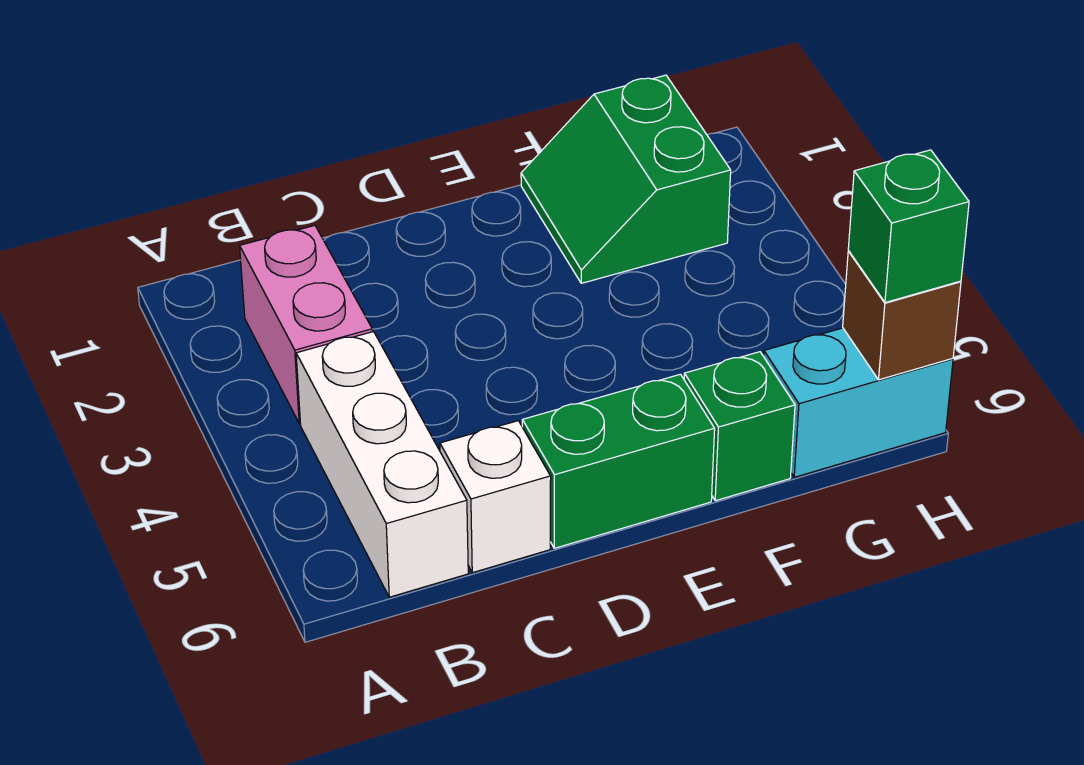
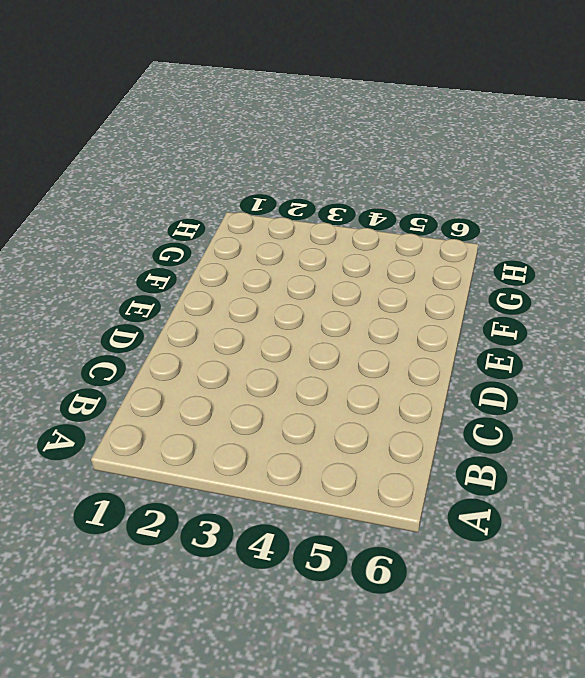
none -> pink brick B2:B3 level 1
none -> white brick B4:B6 level 1

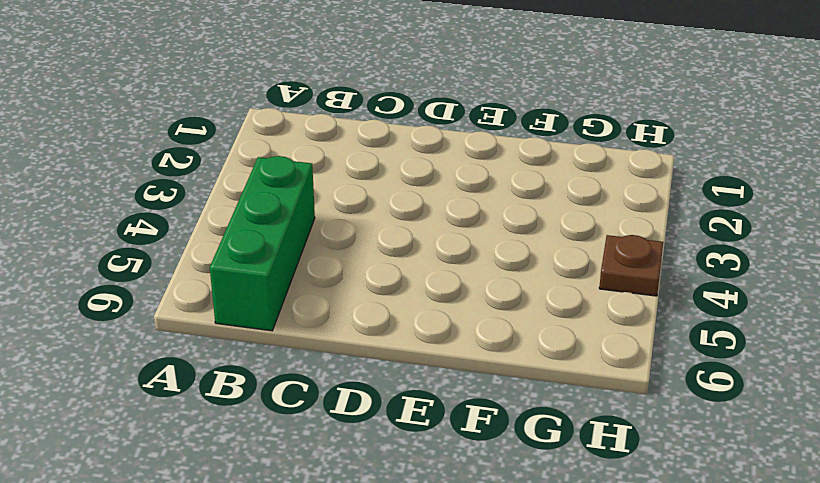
green brick B4:B6 level 1 -> white brick B4:B6 level 1
brown plate H4 level 1 -> none
none -> pink brick B2:B3 level 1
none -> white brick C6 level 1

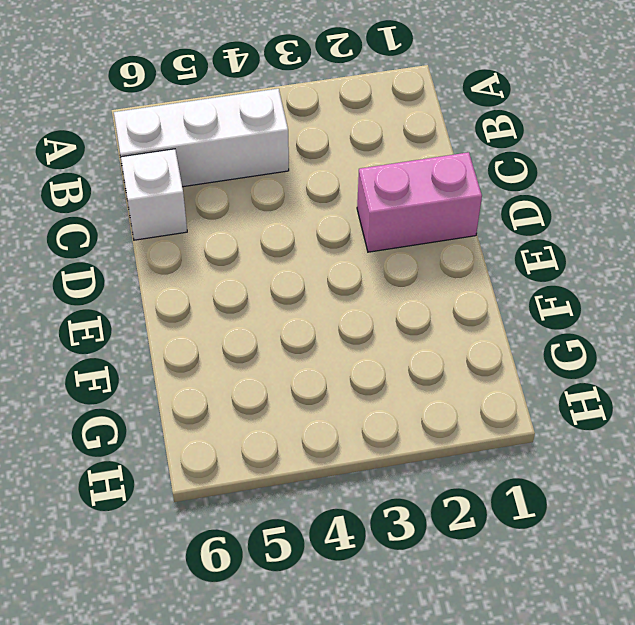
pink brick D1:D2 level 1 -> pink brick B2:B3 level 1
none -> green brick D6:E6 level 1
none -> green slope F1:G2 level 1 top G

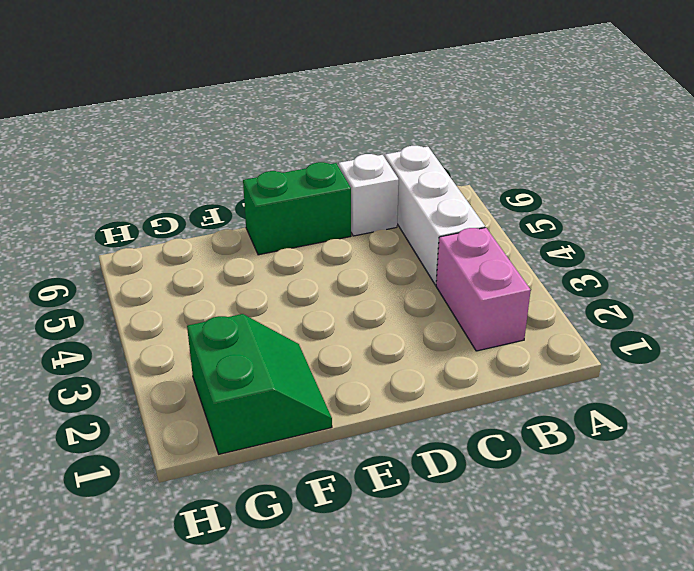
none -> green brick F6 level 1
none -> cyan brick G6:H6 level 1

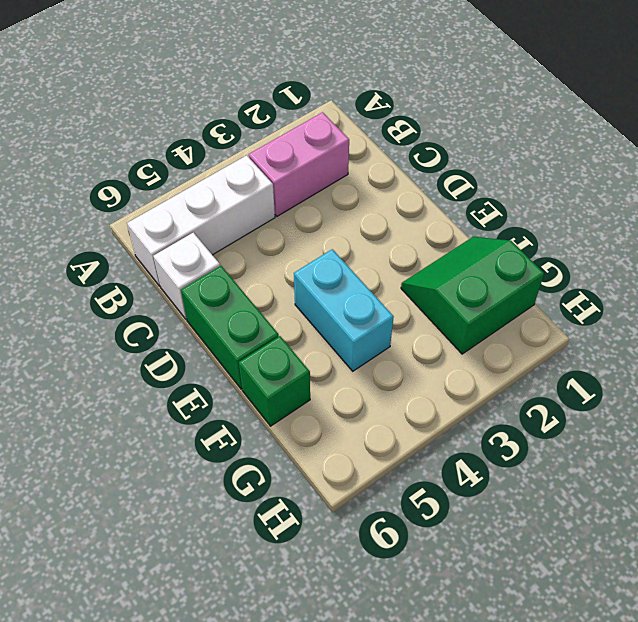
cyan brick E4:F4 level 1 -> cyan brick G6:H6 level 1
none -> brown brick H6 level 2
none -> green brick H6 level 3

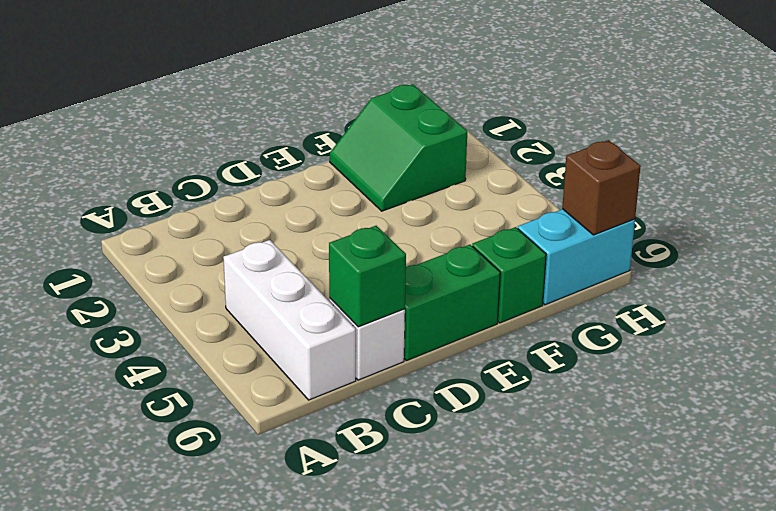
green brick C6 level 2 -> green brick H6 level 3
none -> pink brick B2:B3 level 1

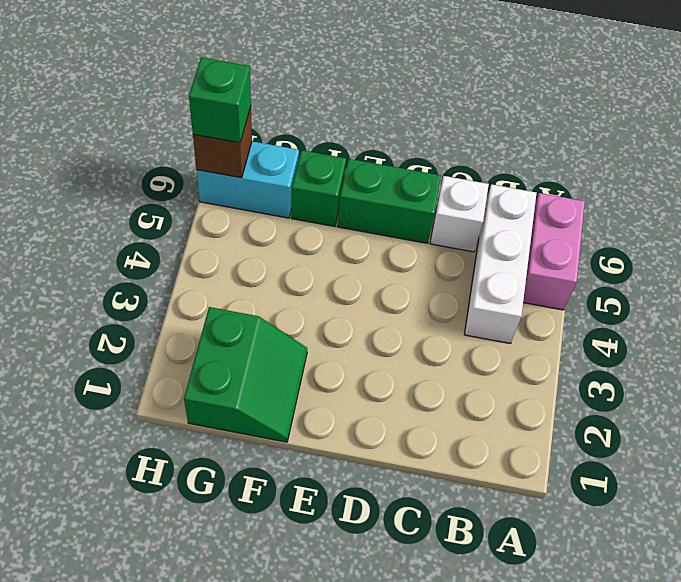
pink brick A5:A6 level 1 -> pink brick B2:B3 level 1

